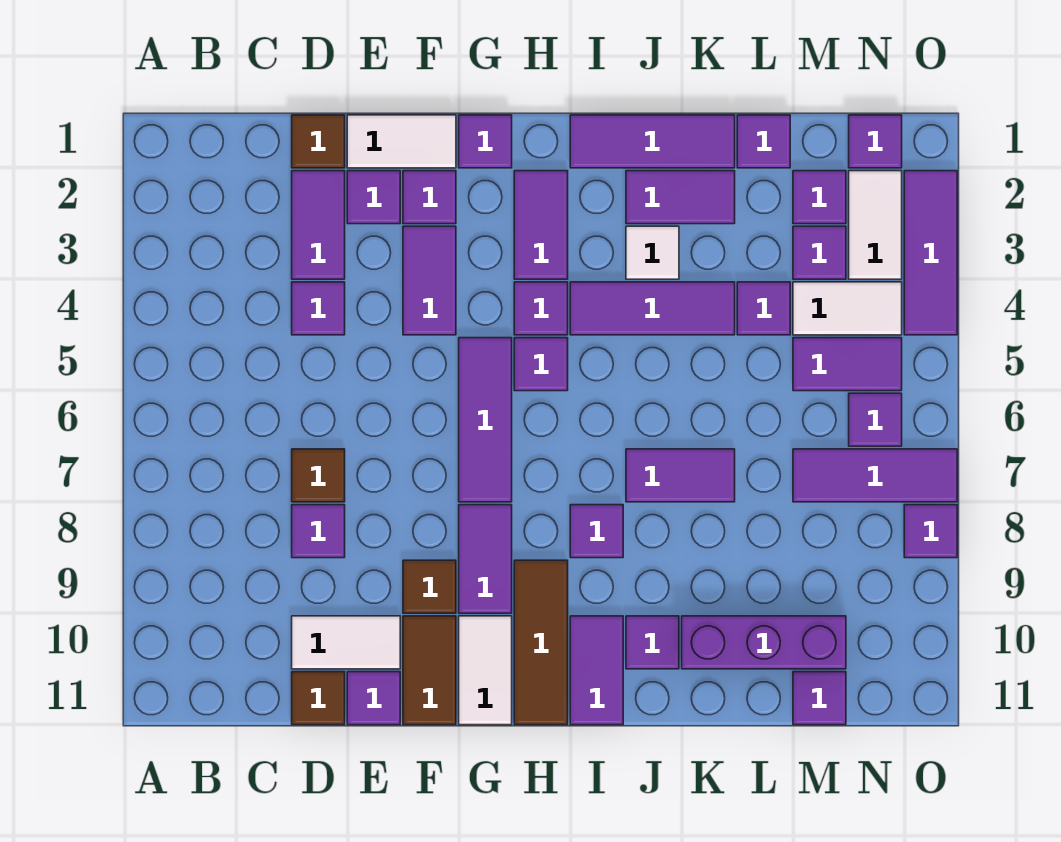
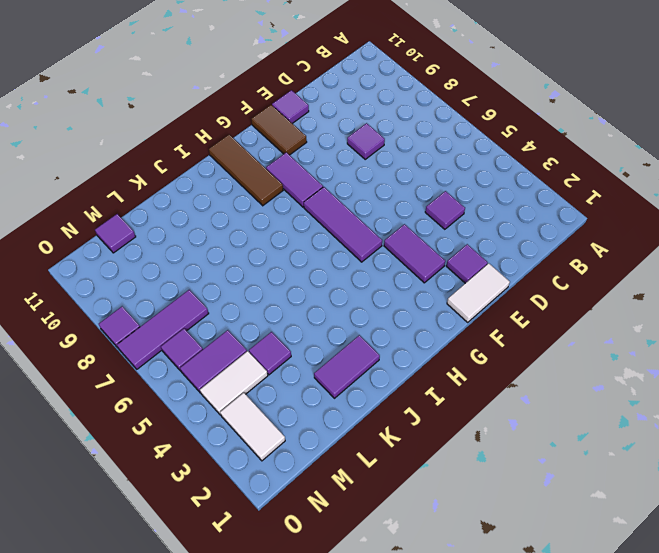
none -> brown tile D1 level 1
none -> purple tile D2:D3 level 1
none -> brown tile D7 level 1
none -> white tile D10:E10 level 1

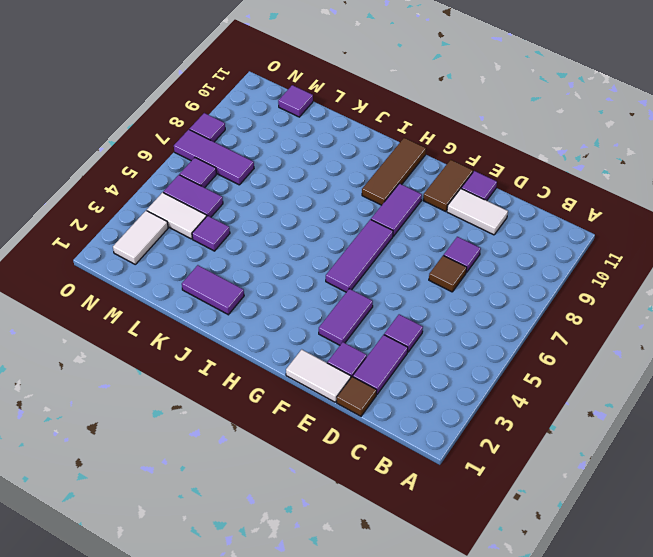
none -> brown tile D11 level 1
none -> purple tile F2 level 1
none -> brown tile F9 level 1
none -> purple tile G1 level 1

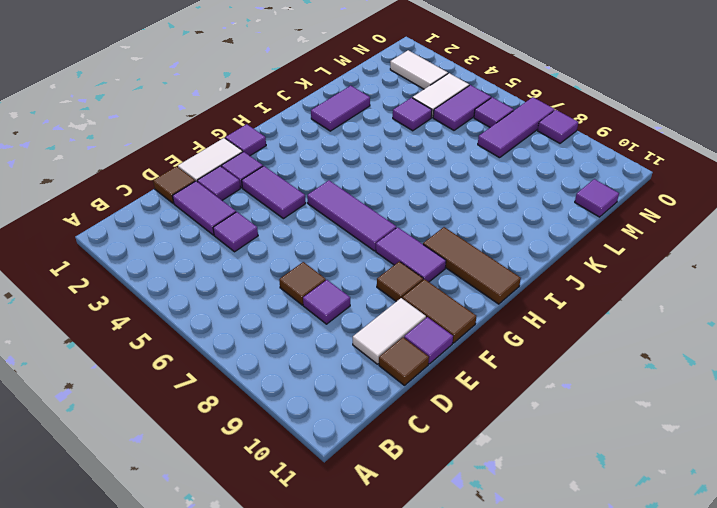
none -> white tile G10:G11 level 1
none -> purple tile H2:H3 level 1
none -> purple tile H4 level 1
none -> purple tile H5 level 1

